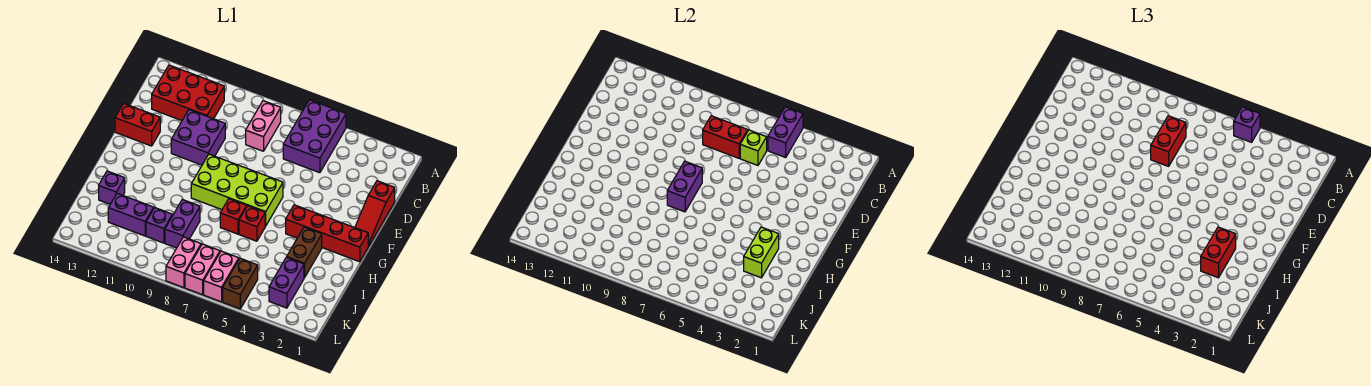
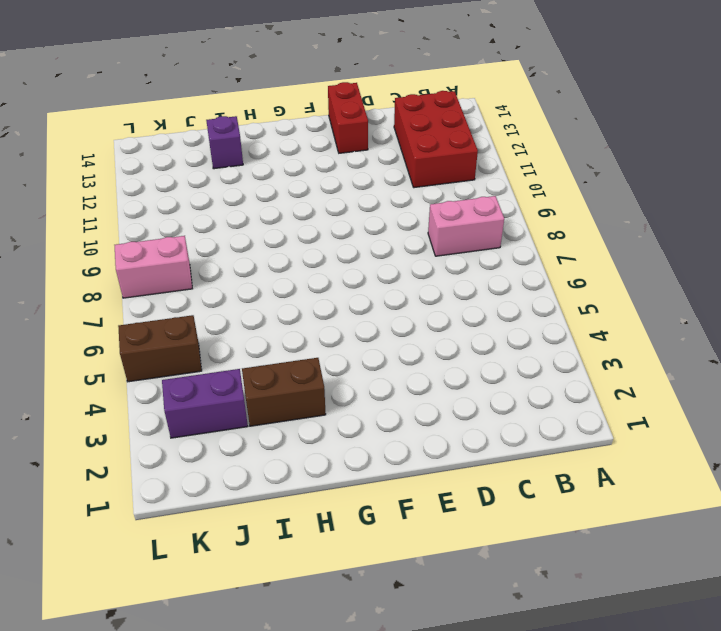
none -> purple brick A5:C6 level 1
none -> red slope D1:F1 level 1 top D
none -> purple brick D10:E11 level 1

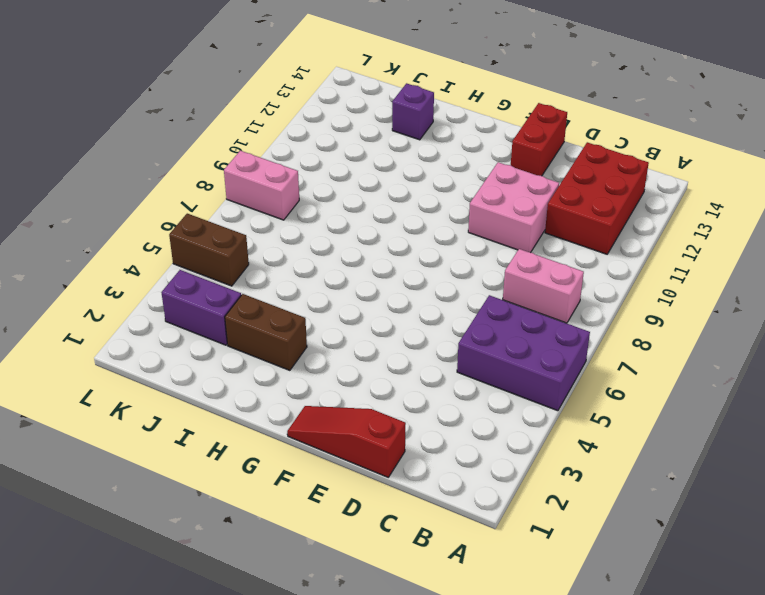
pink brick D10:E11 level 1 -> purple brick D10:E11 level 1
none -> lime brick F6:G9 level 1
none -> red brick G1:G4 level 1
none -> red brick H6 level 1

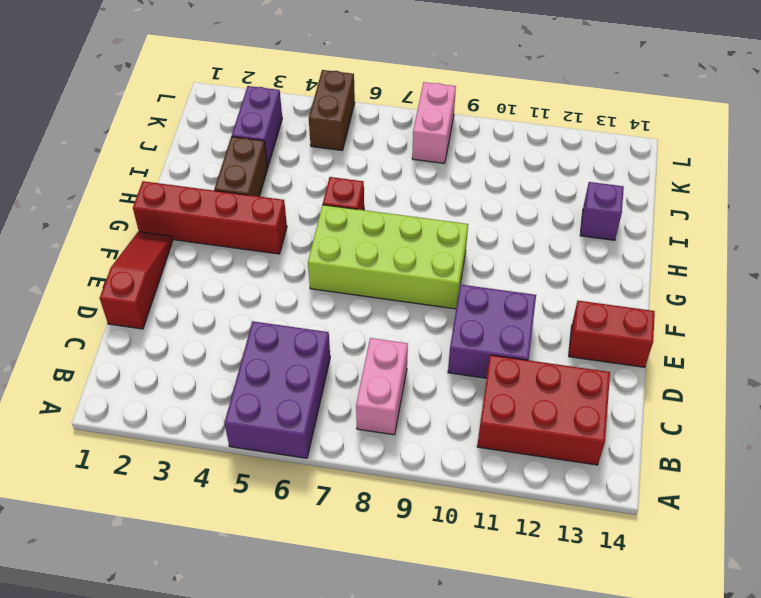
none -> red brick H7 level 1
none -> purple brick I9:J9 level 1
none -> purple brick J10 level 1

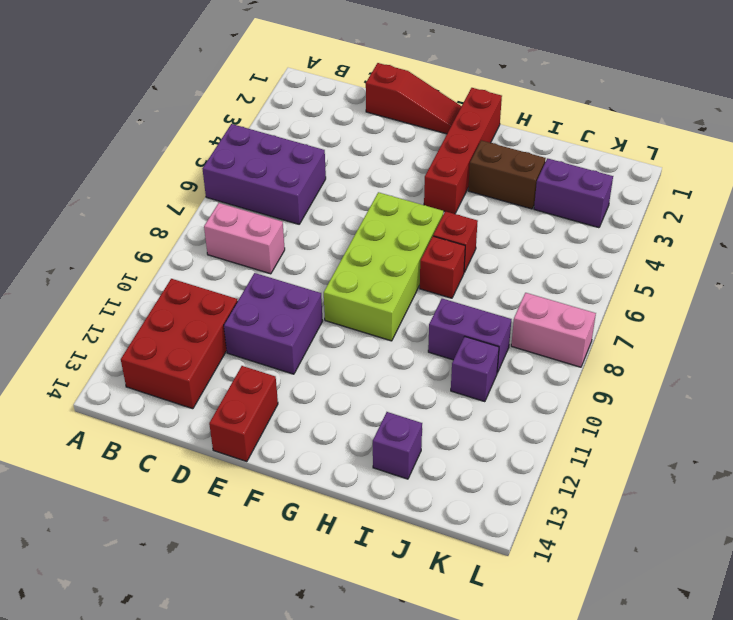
none -> purple brick J11:J12 level 1
none -> brown brick K5:L5 level 1
none -> pink brick K6:L6 level 1

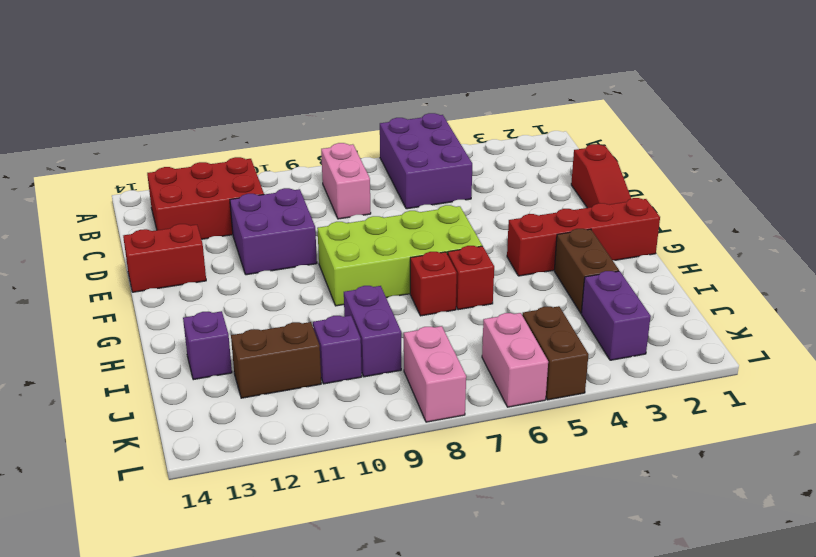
brown brick J11:J12 level 1 -> purple brick J11:J12 level 1
none -> pink brick K7:L7 level 1
none -> purple brick A5:B5 level 2
none -> lime brick C6 level 2

